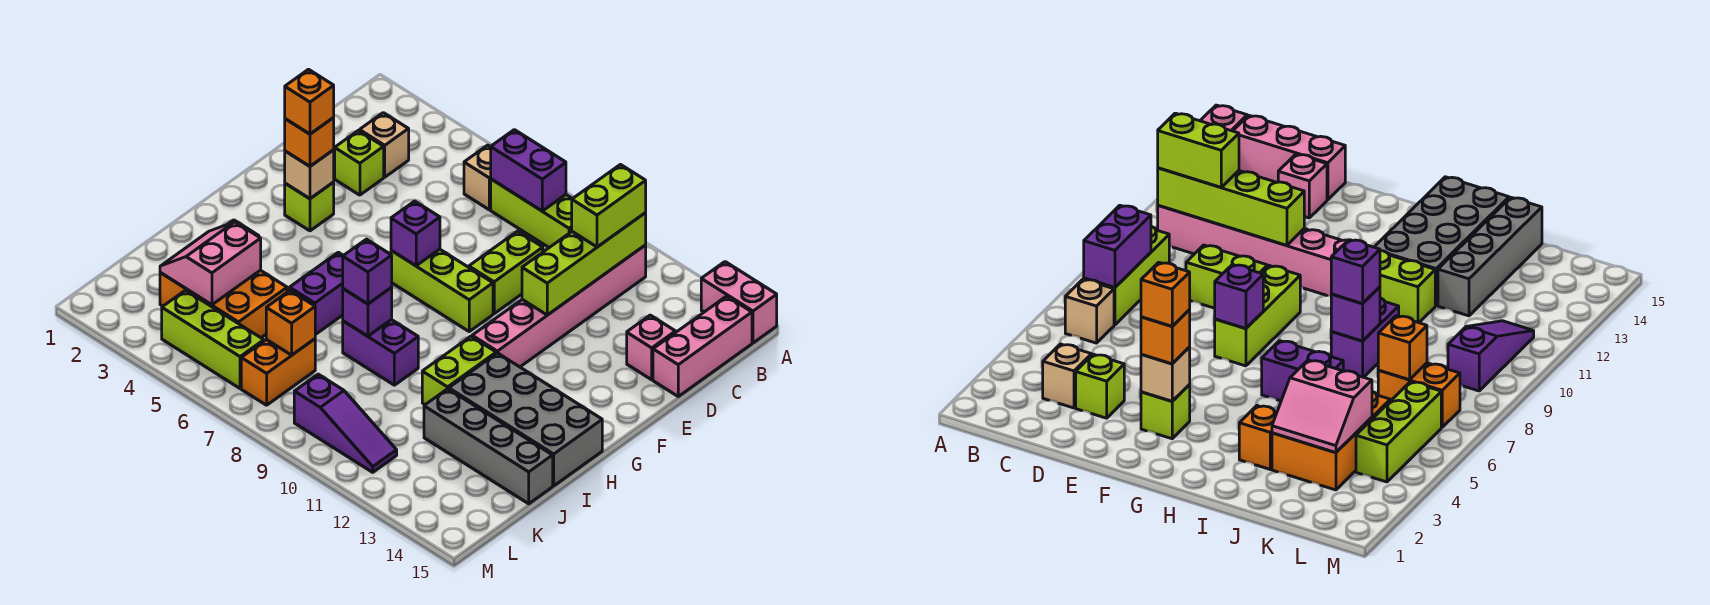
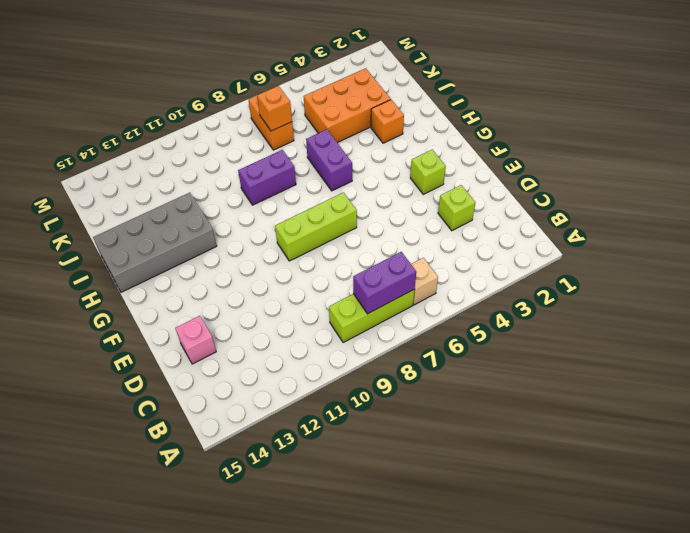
none -> pink brick A14:A15 level 1
none -> pink brick B11:G11 level 1
none -> pink brick B15:D15 level 1
none -> tan brick C3 level 1

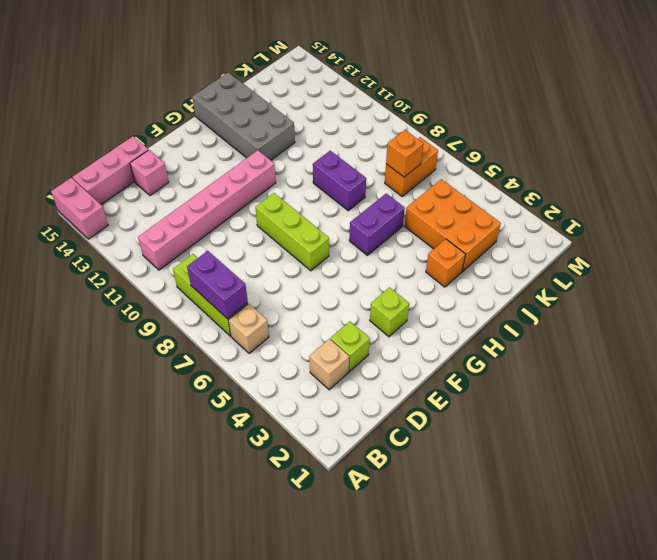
none -> lime brick D9:E9 level 1
none -> lime brick H11:I11 level 1
none -> grey brick J12:J15 level 1
none -> lime brick L4:L6 level 1

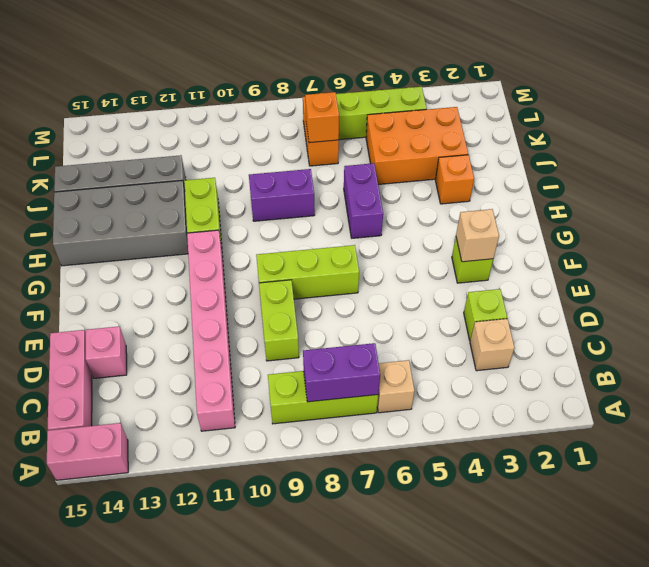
none -> purple slope L9:L11 level 1 top 9
none -> lime brick B11:E11 level 2
none -> purple brick F7 level 2
none -> purple brick I8 level 2

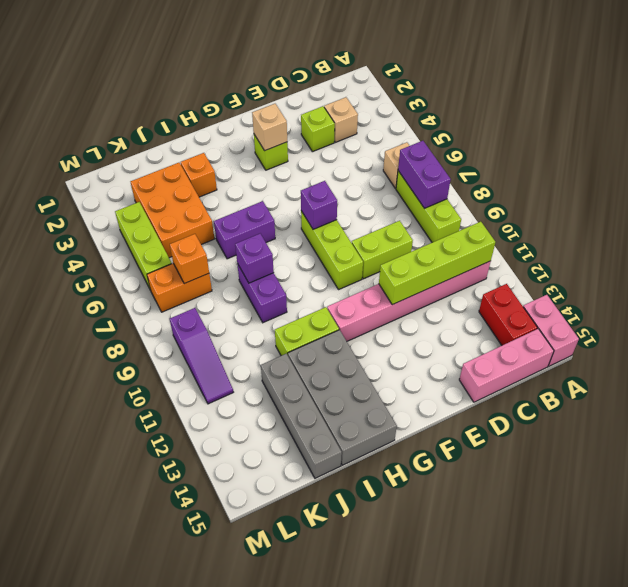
red brick B13:B14 level 1 -> none
none -> pink brick D14 level 1
none -> pink slope J3:K4 level 2 top 4
none -> lime brick B11:C11 level 3
none -> orange brick F3 level 3

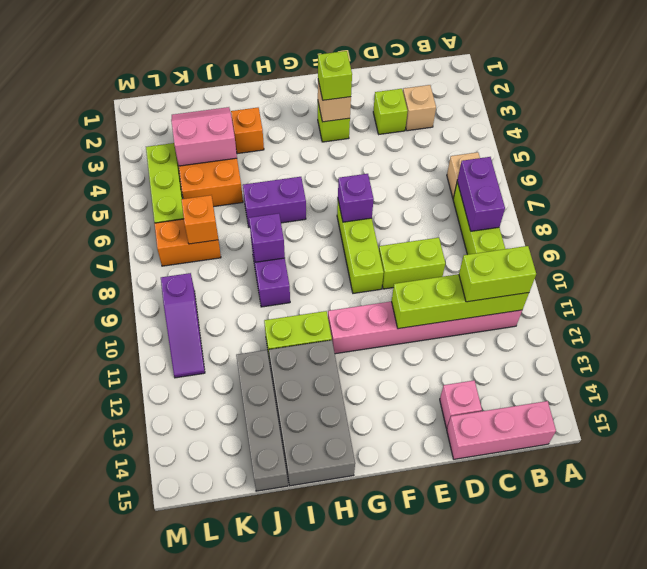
lime brick F3 level 3 -> orange brick F3 level 3
none -> pink brick A14:A15 level 1
none -> purple brick I8 level 3
none -> orange brick F3 level 4

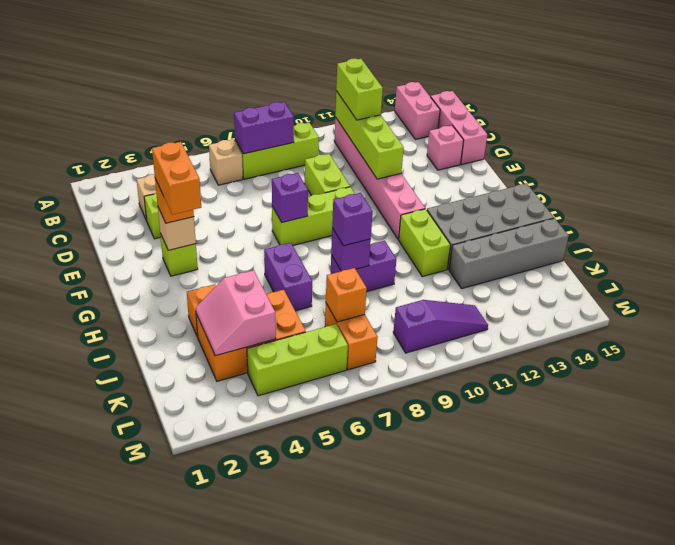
pink brick A14:B14 level 1 -> pink brick A14:A15 level 1
orange brick F3:G3 level 4 -> orange brick F3 level 4

